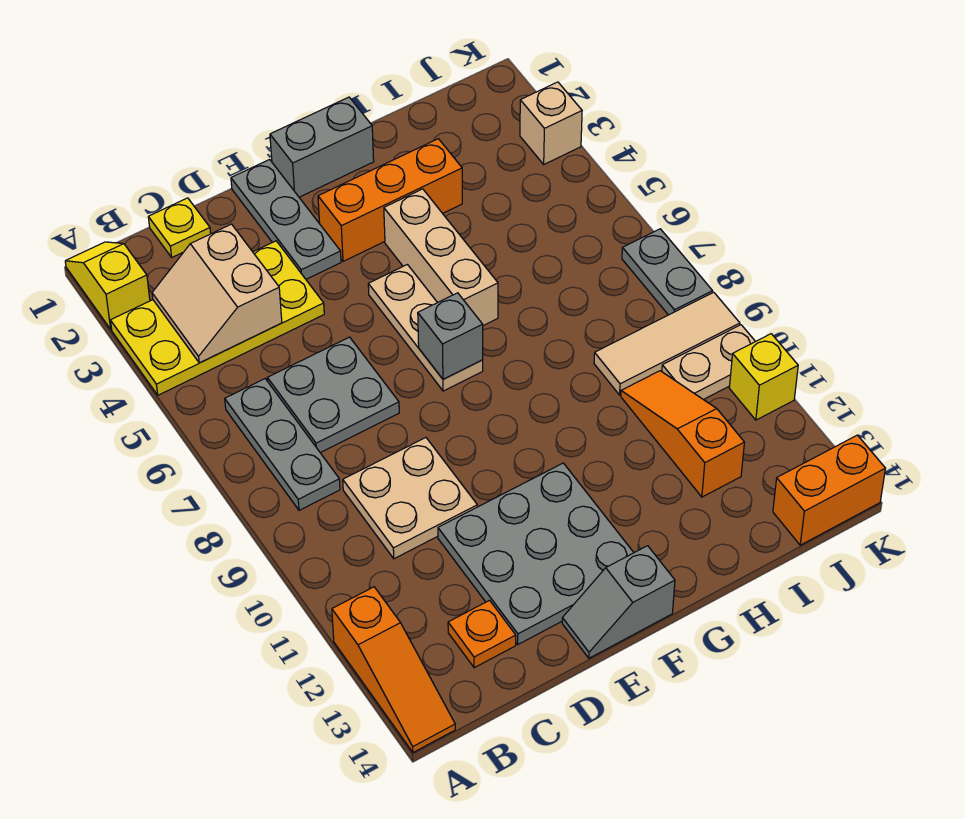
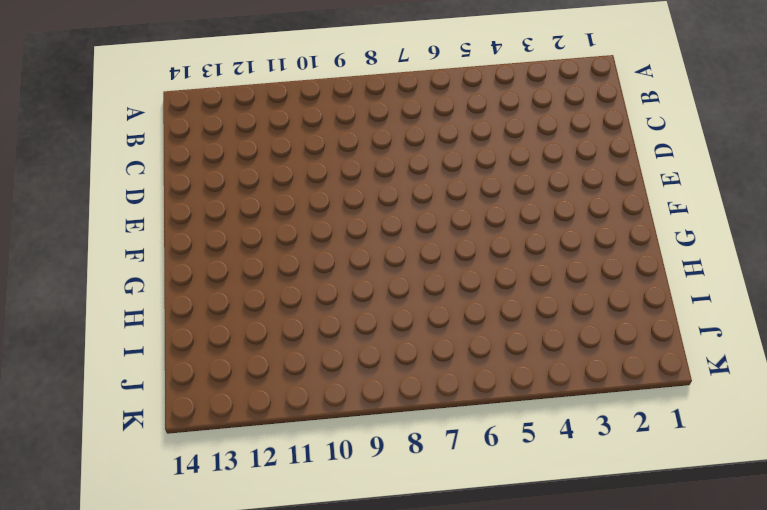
none -> yellow slope A1:A2 level 1 top 2
none -> yellow plate A3:D4 level 1
none -> orange slope A12:A14 level 1 top 12

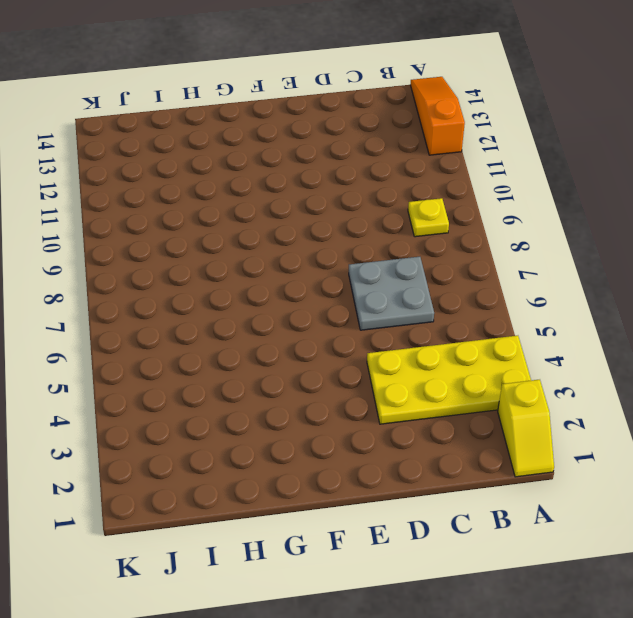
yellow plate B9 level 1 -> yellow plate C1 level 1
none -> grey plate B6:B8 level 1
none -> tan plate C9:D10 level 1
none -> orange plate C13 level 1

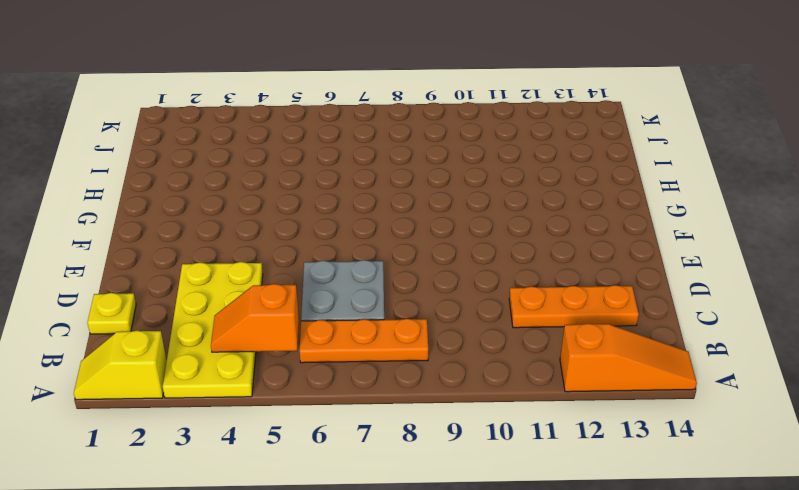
orange slope B4:B5 level 2 top 5 -> tan slope B3:C4 level 2 top C
orange plate B6:B8 level 1 -> grey plate B6:B8 level 1
orange plate C11:C13 level 1 -> orange plate C13 level 1
none -> tan plate C9:D10 level 1
none -> grey plate D11:F13 level 1
none -> grey plate E1:E3 level 1

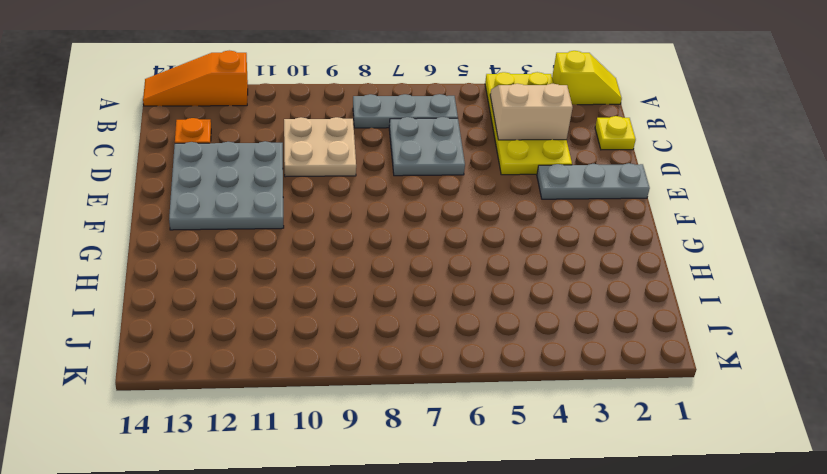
none -> grey slope E14:F14 level 1 top F
none -> grey brick F1:G1 level 1
none -> orange brick F3:H3 level 1

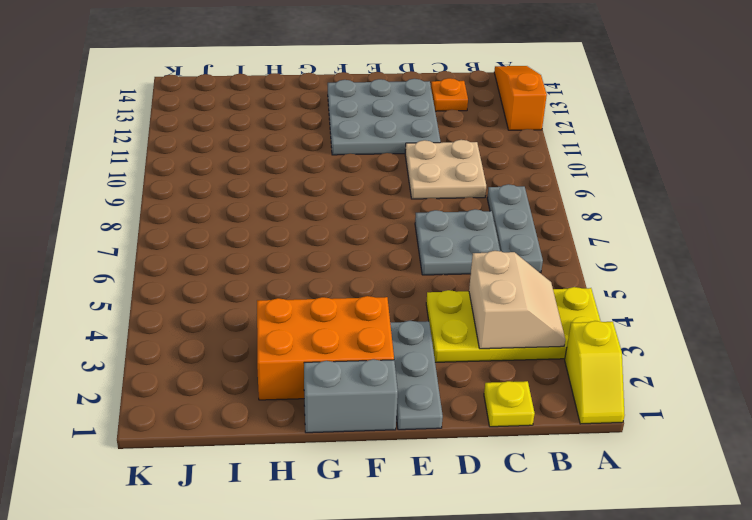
orange brick F2:H3 level 1 -> orange brick F3:H3 level 1
none -> grey slope E14:F14 level 1 top F
none -> tan plate F5:F7 level 1
none -> tan brick G4:G6 level 1

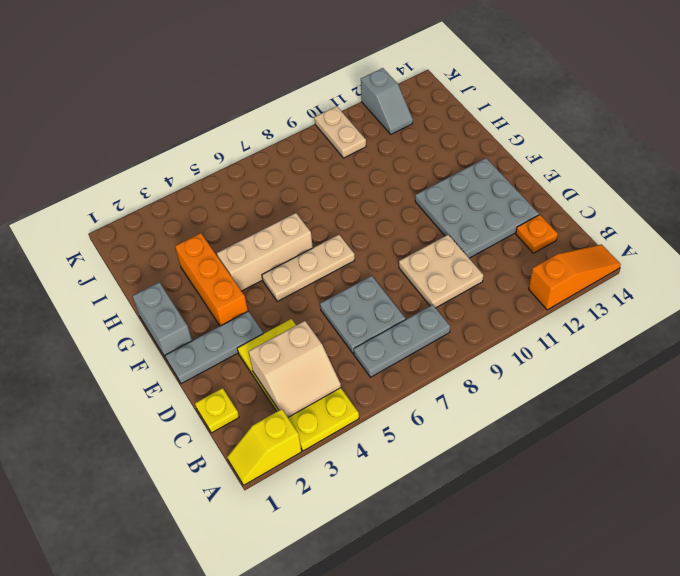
grey slope J12:K12 level 1 top K -> grey slope E14:F14 level 1 top F
none -> tan tile I9:K9 level 1
none -> orange slope I10:I12 level 1 top 12
none -> orange brick J14:K14 level 1

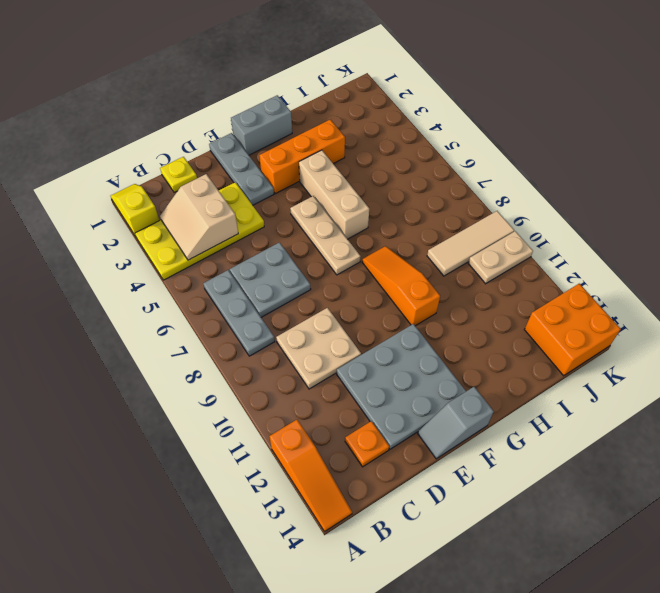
orange slope G8:G10 level 1 top 10 -> orange slope I10:I12 level 1 top 12
orange brick J13:K14 level 1 -> orange brick J14:K14 level 1
none -> tan brick K3 level 1
none -> grey plate K7:K8 level 1
none -> yellow brick K11 level 1

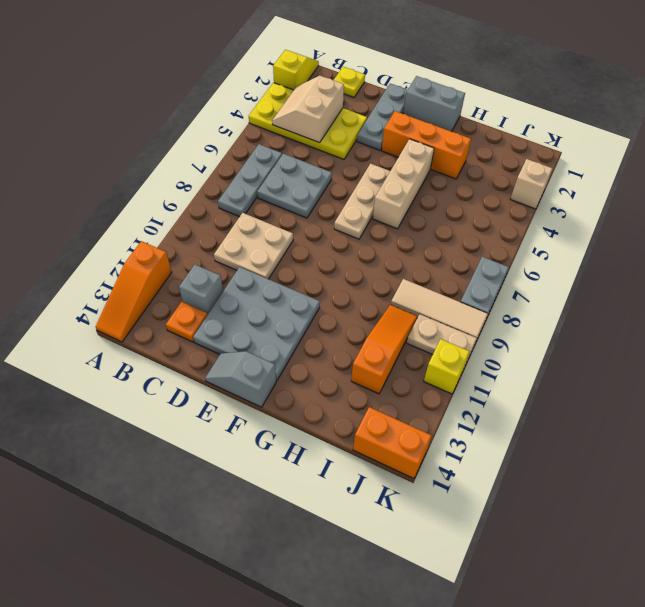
grey brick C12 level 1 -> grey brick F7 level 2

